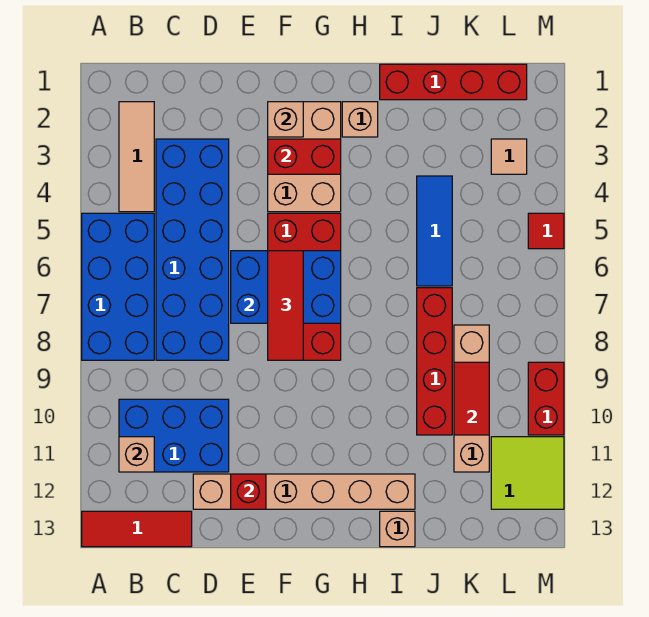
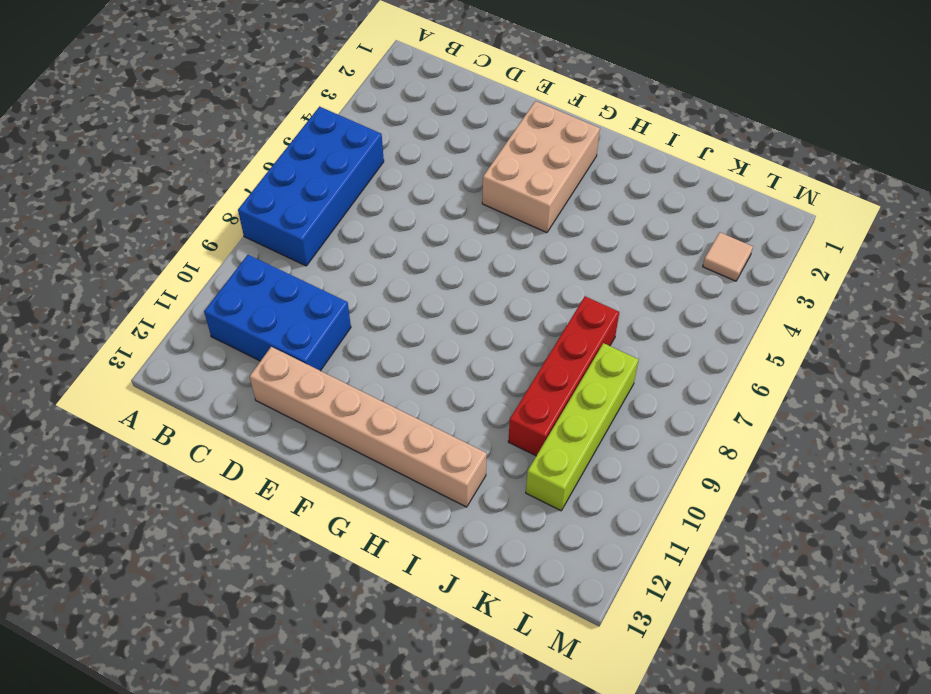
lime brick K8:K11 level 1 -> tan brick K8:K11 level 1
none -> red tile A13:C13 level 1
none -> tan tile B2:B4 level 1
none -> blue brick C3:D8 level 1

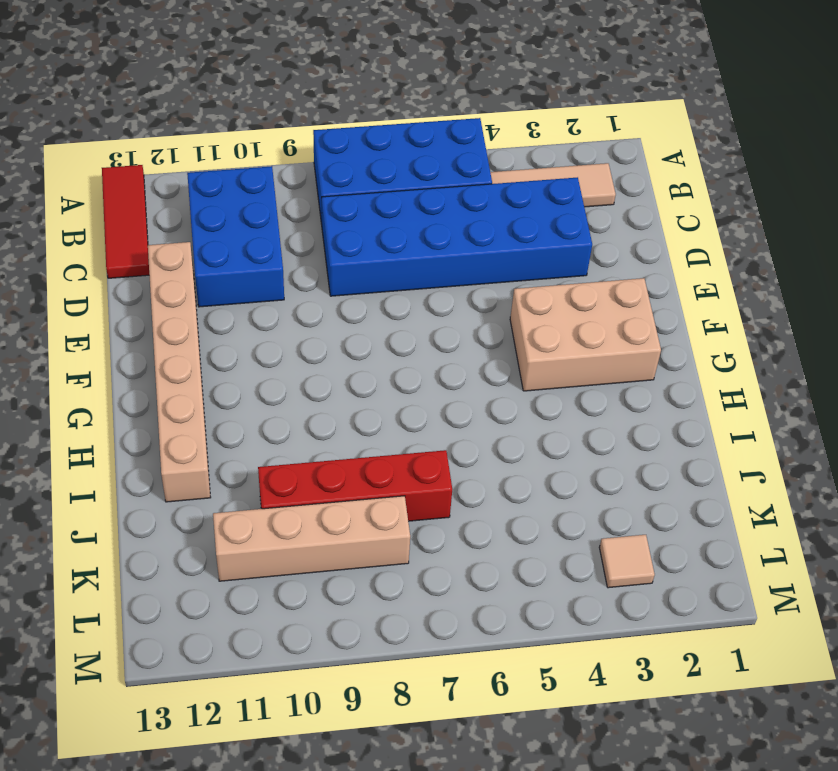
none -> red brick F5:G8 level 1
none -> tan brick H2 level 1
none -> red brick I1:L1 level 1

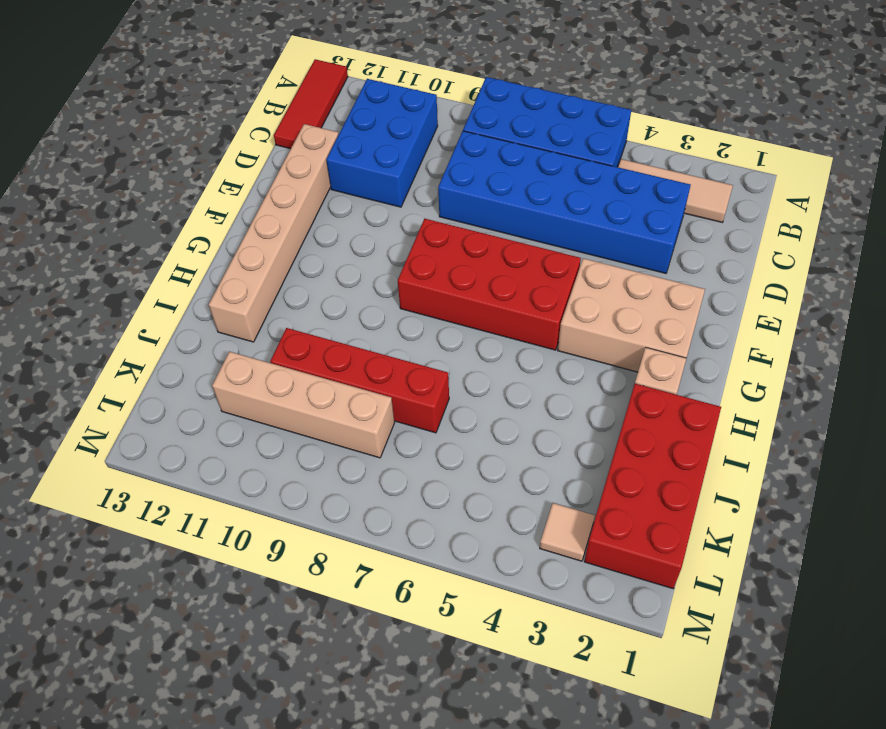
red brick I1:L2 level 1 -> red brick I1:L1 level 1
none -> tan brick I13 level 1
none -> blue tile J4:J6 level 1
none -> lime tile L11:M12 level 1

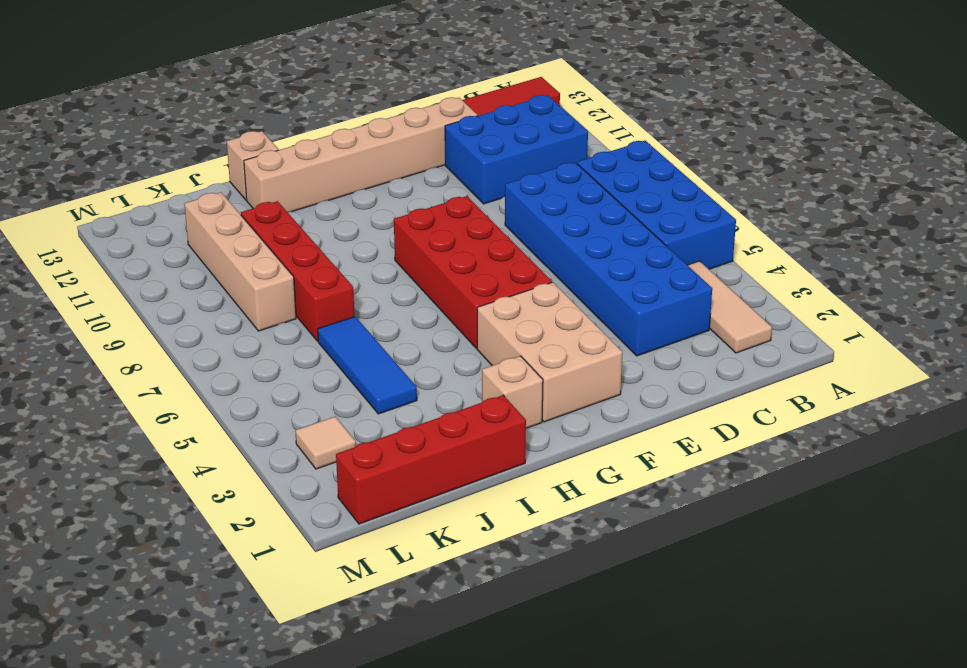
none -> lime tile L11:M12 level 1
none -> red tile M5 level 1
none -> red brick M9:M10 level 1

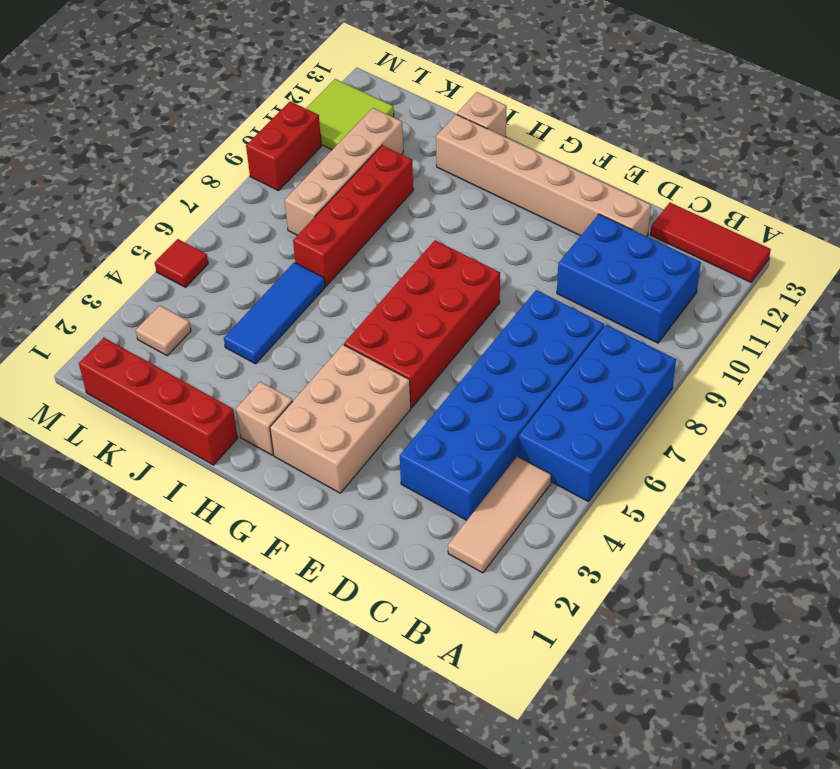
none -> tan brick B11 level 2
none -> blue brick E6:G7 level 2
none -> red brick E12 level 2

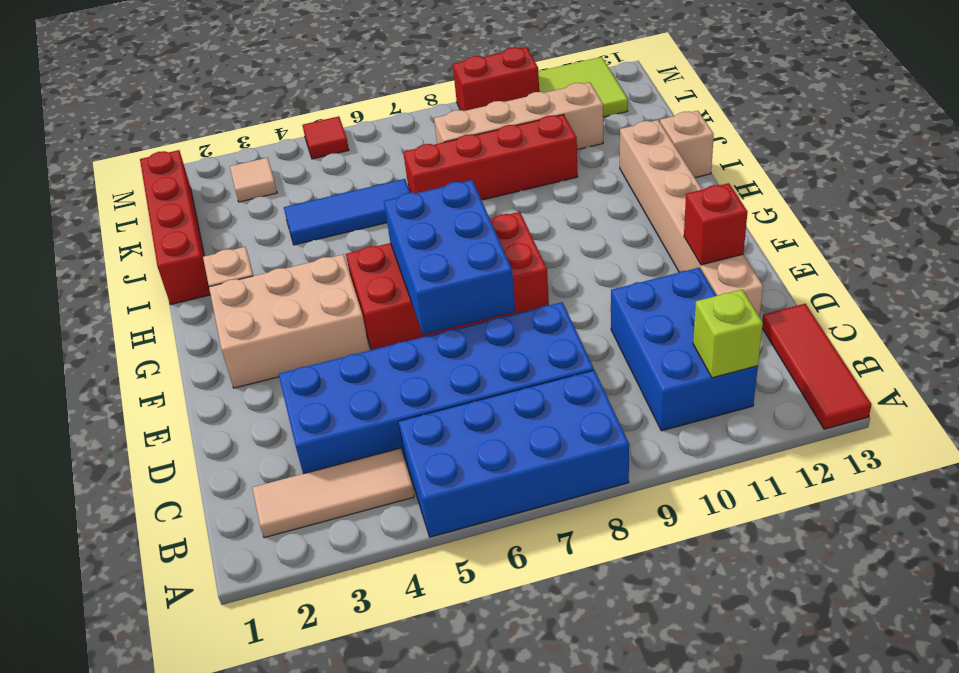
lime brick B11 level 2 -> tan brick B11 level 2
none -> tan brick F2 level 2
none -> red brick F3:G3 level 2
none -> red tile K9:K10 level 2

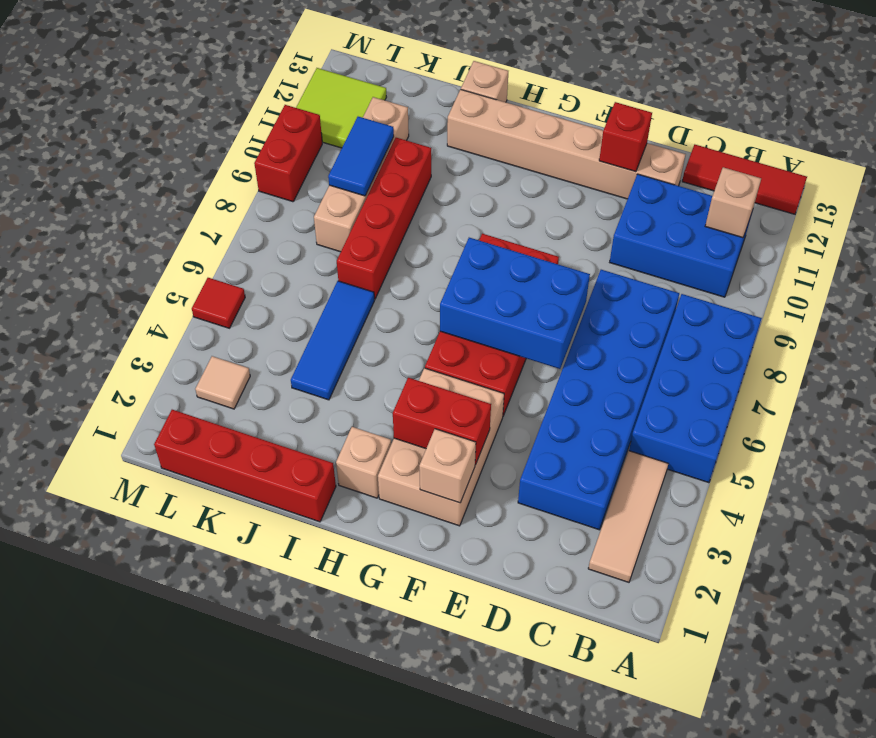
blue tile K9:K10 level 2 -> red tile K9:K10 level 2
none -> red tile F6:F8 level 3

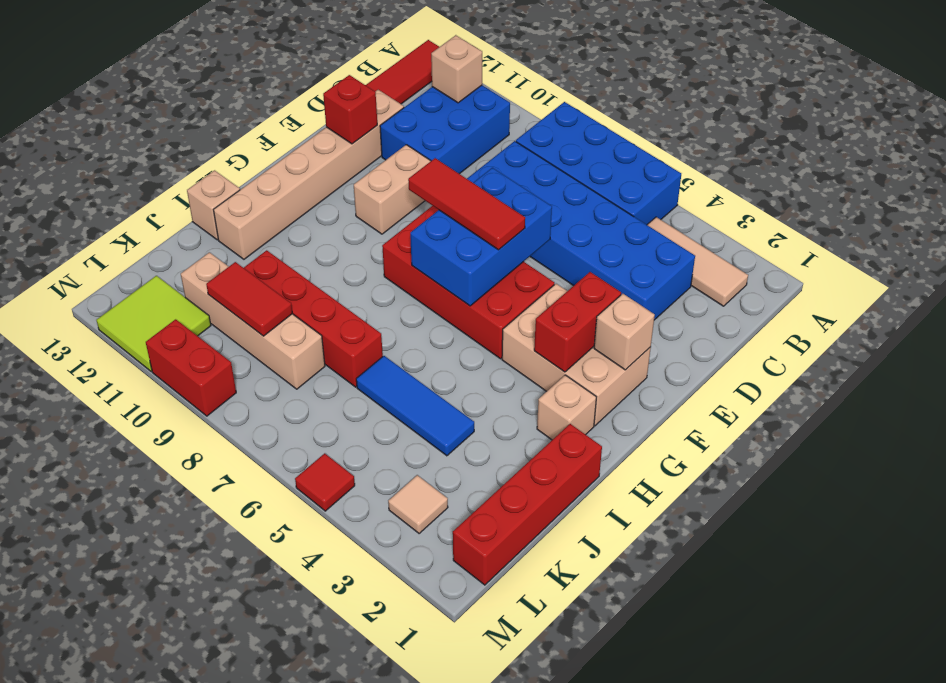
tan brick E10:F10 level 1 -> none

